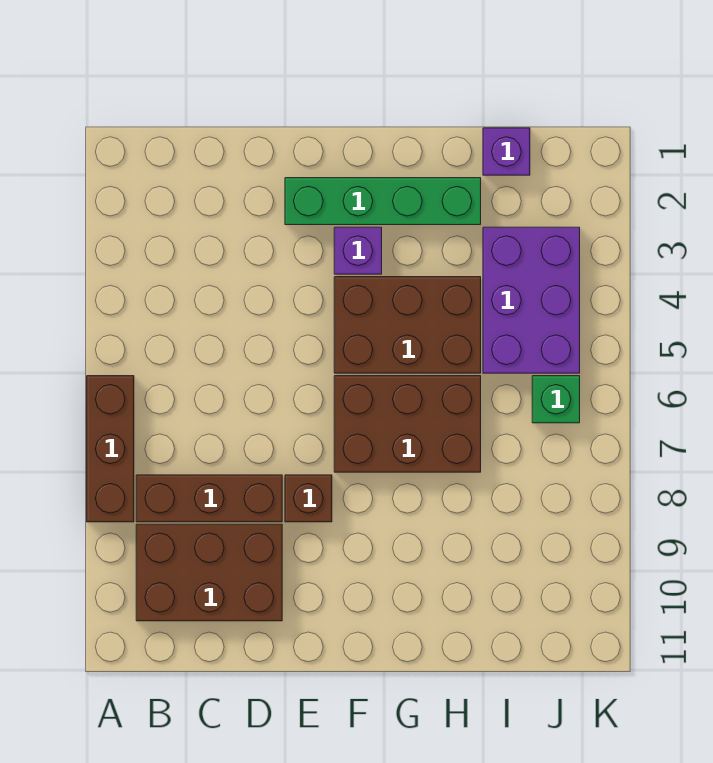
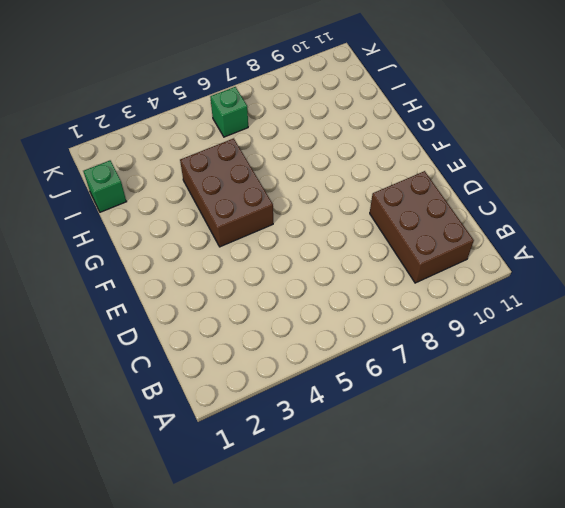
green brick I1 level 1 -> purple brick I1 level 1
none -> brown brick A6:A8 level 1
none -> brown brick B8:D8 level 1

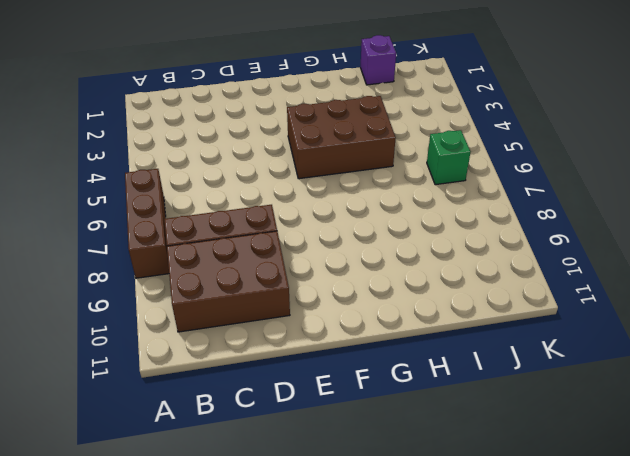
none -> green brick E2:H2 level 1
none -> brown brick E8 level 1

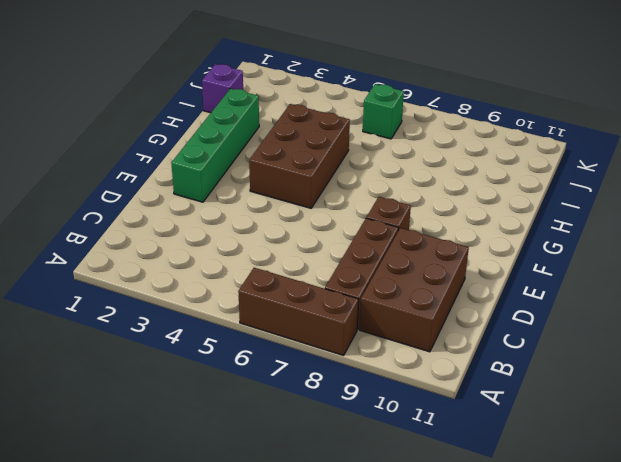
none -> purple brick F3 level 1
none -> brown brick F6:H7 level 1

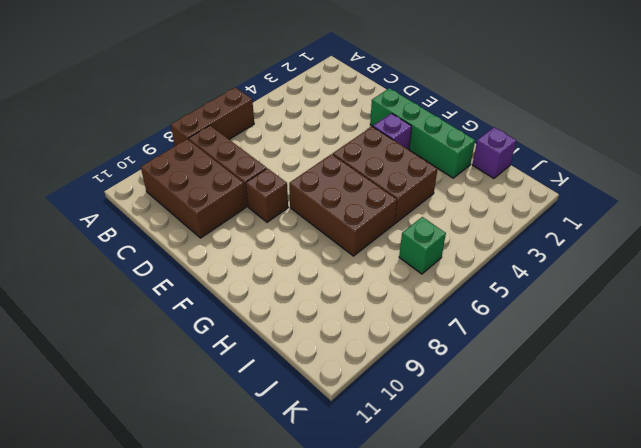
none -> purple brick I3:J5 level 1

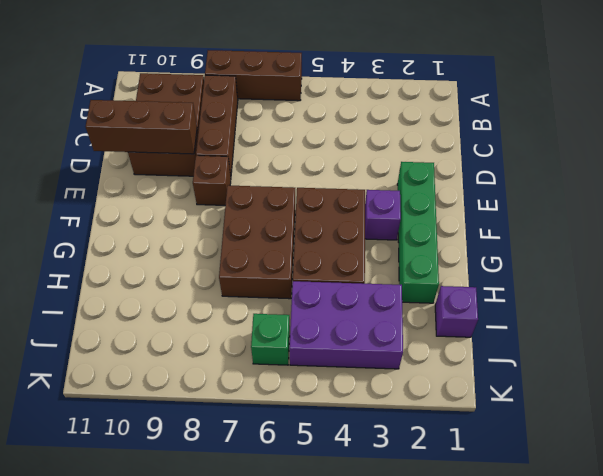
brown brick D9:D11 level 2 -> none

